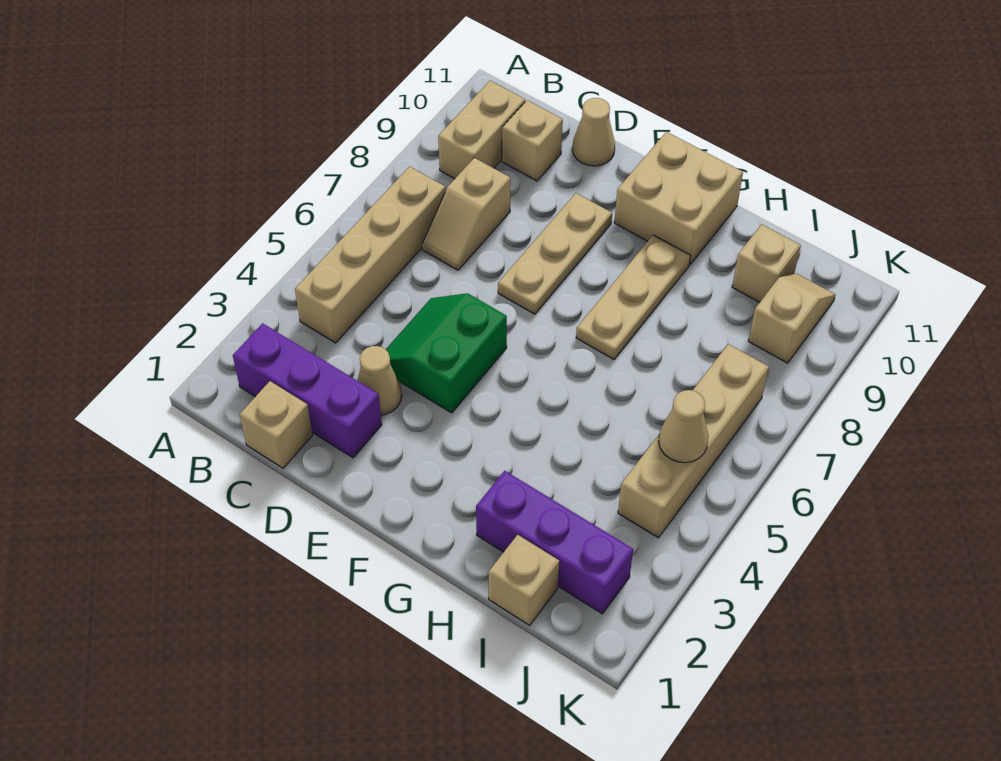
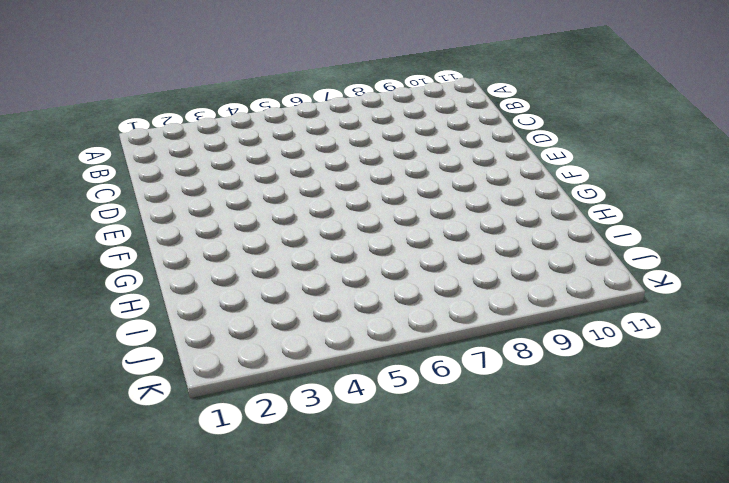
none -> purple brick B2:D2 level 1
none -> tan brick B4:B7 level 1
none -> tan brick B9:B10 level 1

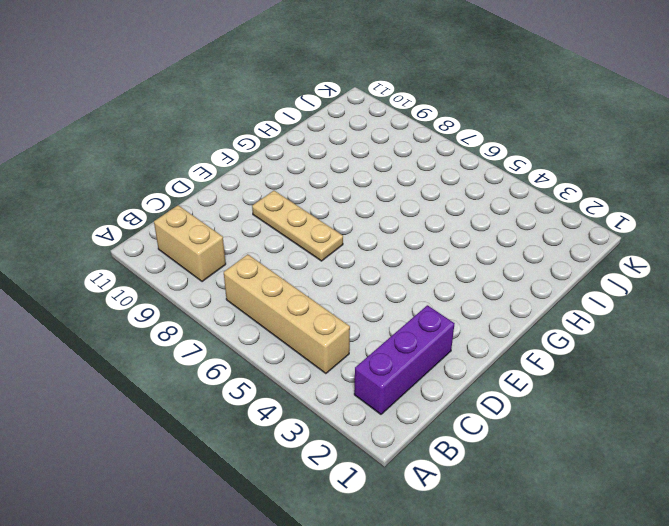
none -> tan brick C1 level 1
none -> tan slope C7:C8 level 1 top 8
none -> tan brick C10 level 1

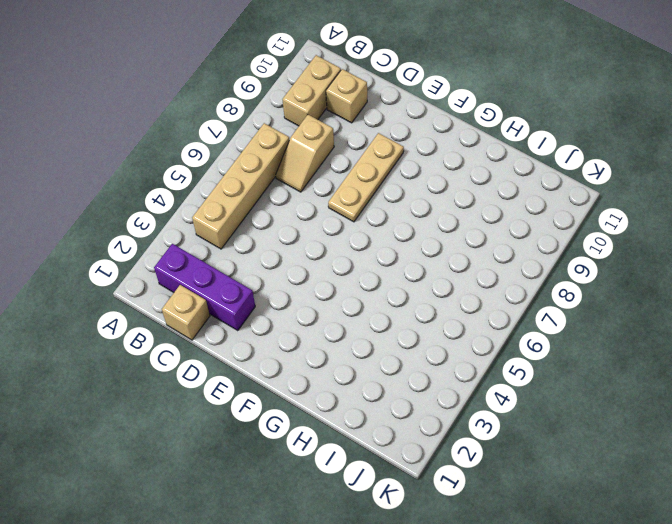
none -> tan cone D3 level 1
none -> green slope D4:E5 level 1 top E
none -> tan cone D11 level 1

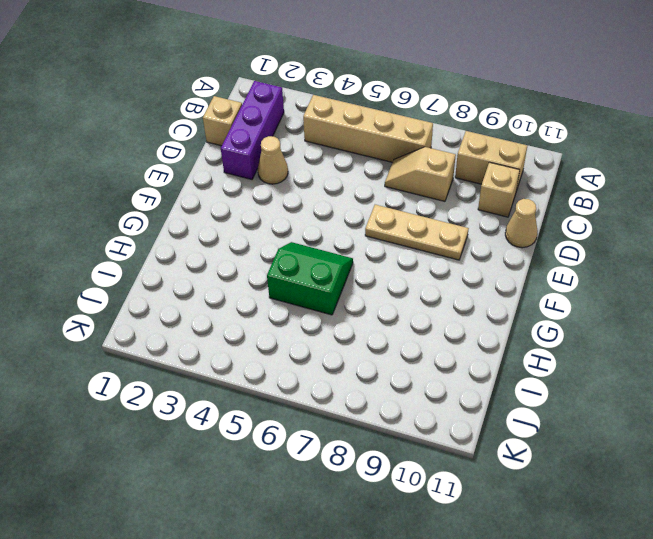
green slope G5:H6 level 1 top H -> green slope D4:E5 level 1 top E
none -> tan brick F10:G11 level 1
none -> tan plate G7:G9 level 1
none -> purple brick H2:J2 level 1

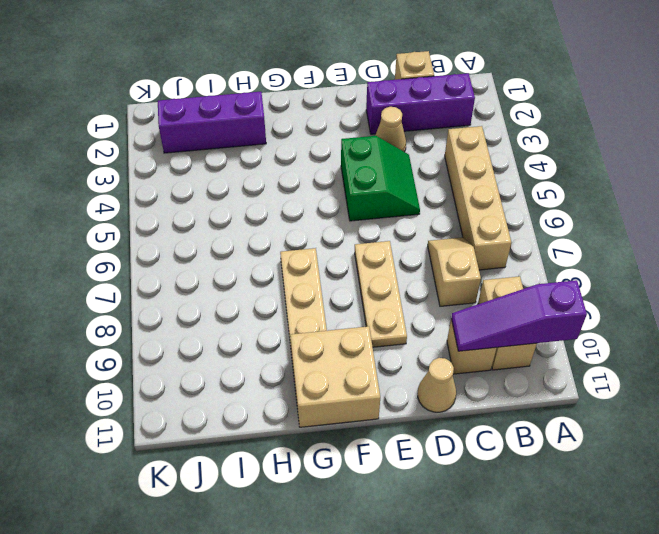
purple slope A10:C10 level 2 top A -> none
none -> tan brick I1 level 1
none -> tan brick I10 level 1
none -> tan brick J4:J7 level 1

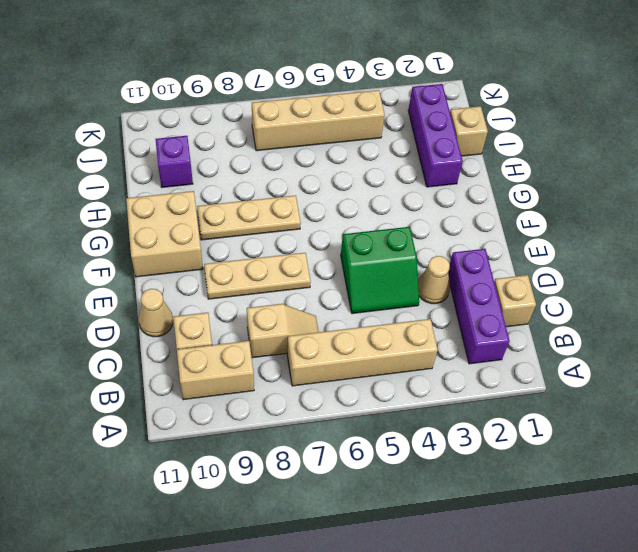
purple brick I10 level 1 -> tan brick I10 level 1
none -> tan slope J9:J10 level 1 top 9
none -> tan cone J5 level 2

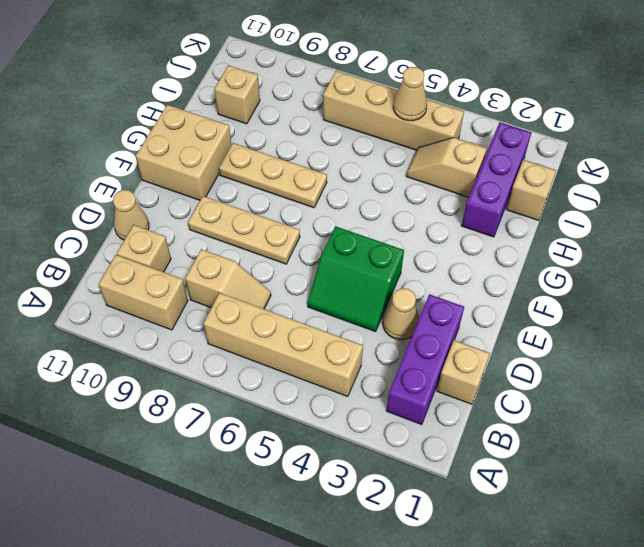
tan slope I3:I4 level 1 top 3 -> tan slope J9:J10 level 1 top 9

